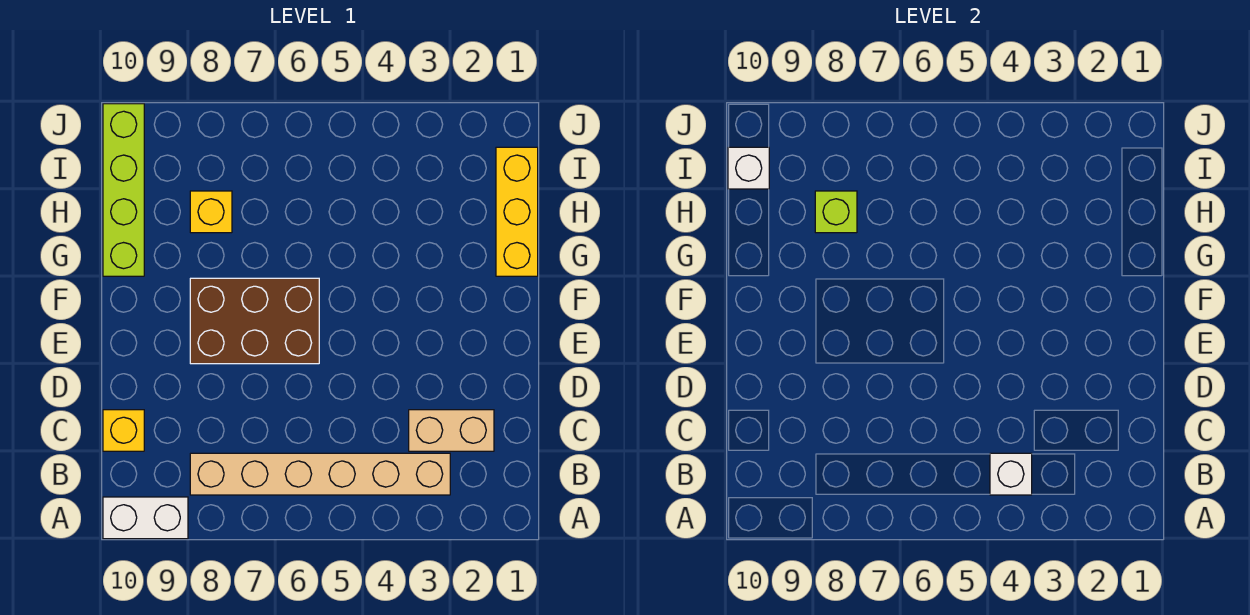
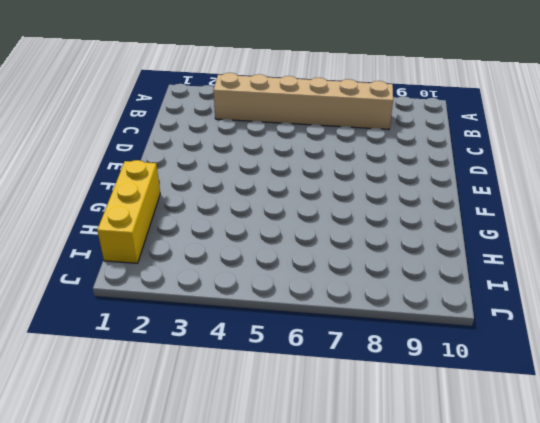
none -> white brick A9:A10 level 1
none -> tan brick C2:C3 level 1

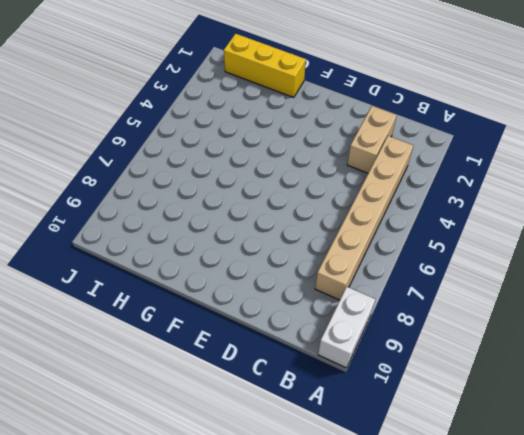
none -> yellow brick C10 level 1
none -> brown brick E6:F8 level 1

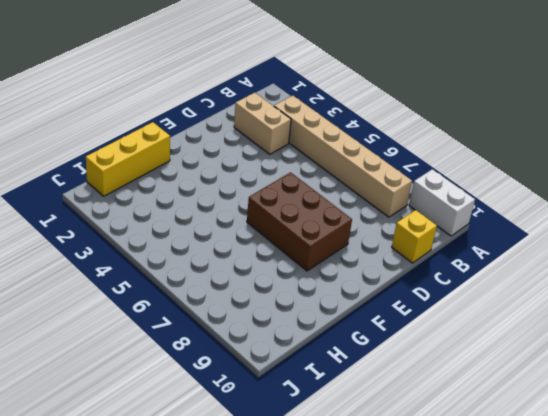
none -> lime brick G10:J10 level 1
none -> yellow brick H8 level 1

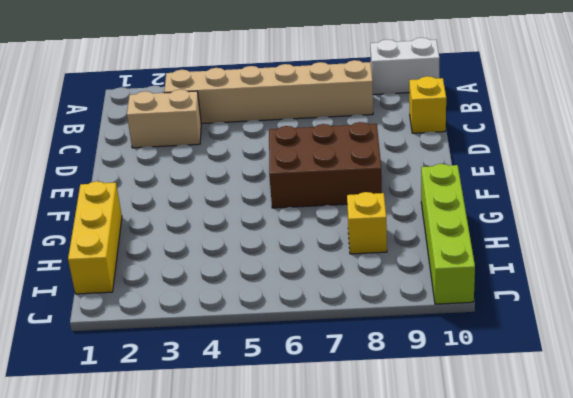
none -> white brick B4 level 2
none -> lime brick H8 level 2

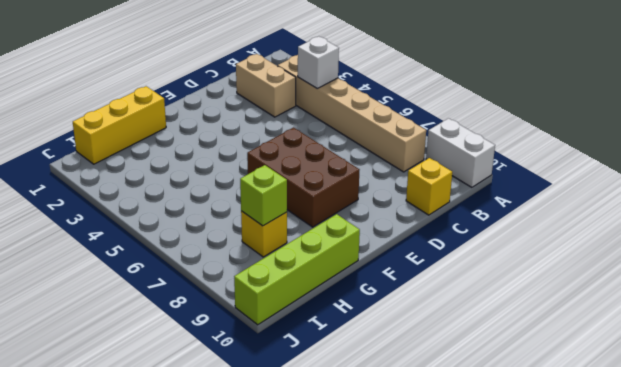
none -> white brick I10 level 2

